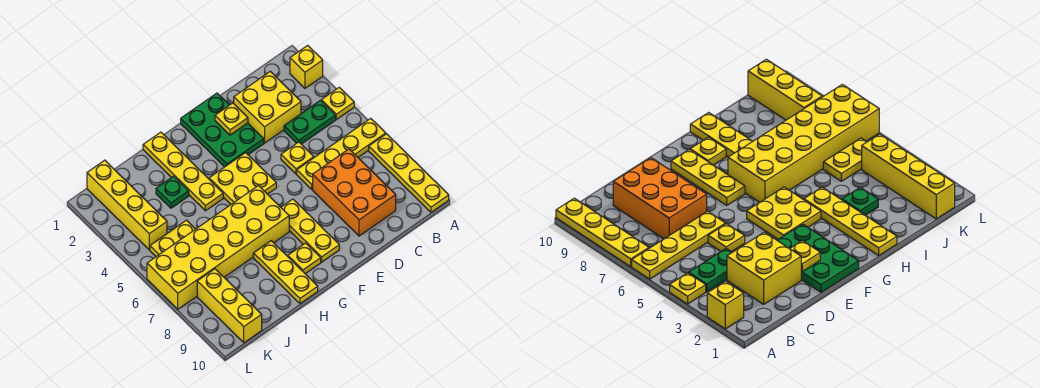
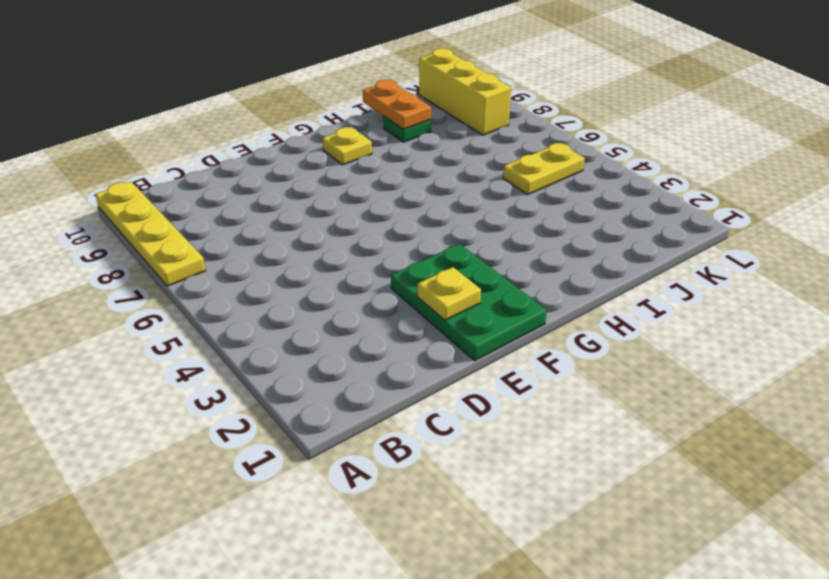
green plate I9 level 1 -> green plate I3 level 1
orange plate I9:I10 level 2 -> none
none -> yellow brick A2 level 1
none -> yellow plate A4 level 1
none -> yellow plate A6:D6 level 1

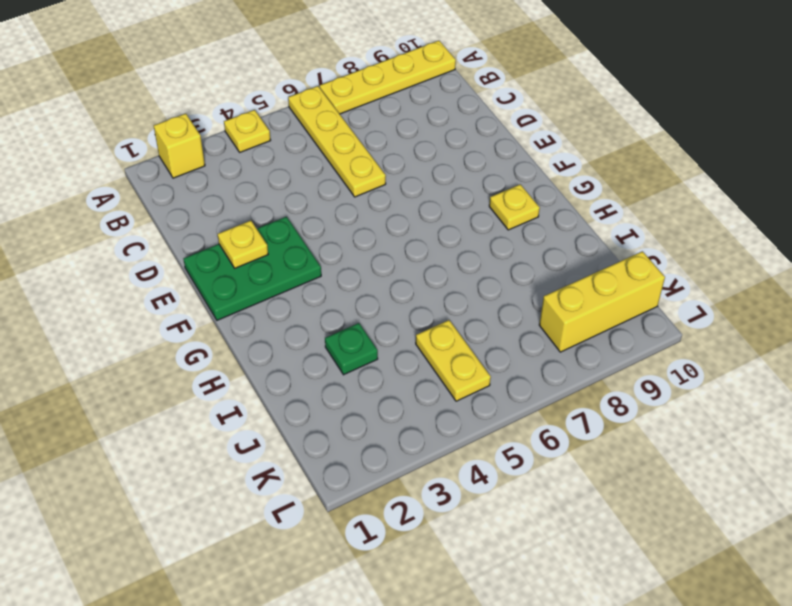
none -> green plate B4:C4 level 1
none -> yellow brick C2:D3 level 1
none -> orange brick C7:D9 level 1

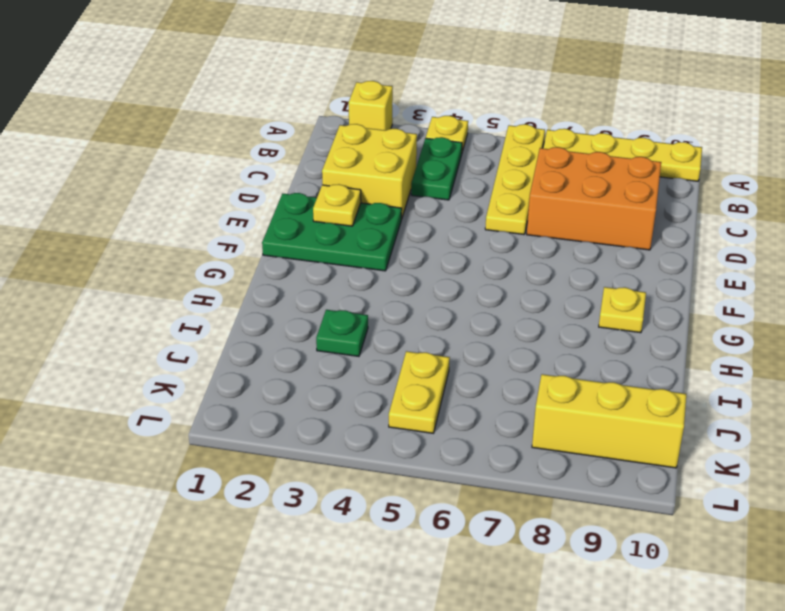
none -> yellow plate D5 level 1
none -> yellow plate F4:G5 level 1
none -> yellow plate F7:F9 level 1

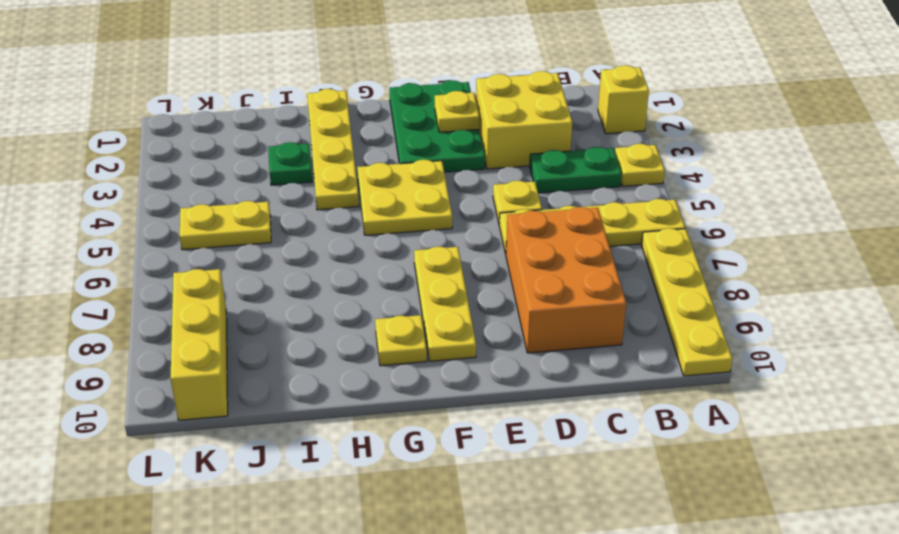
none -> yellow brick G6:L7 level 1
none -> yellow plate H8:H10 level 1
none -> yellow brick K1:K4 level 1

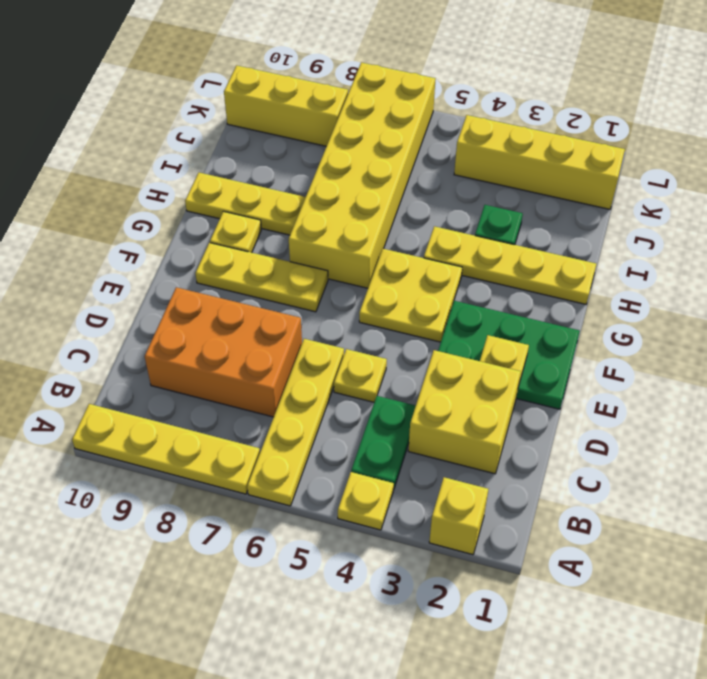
none -> yellow plate J5:K5 level 1

